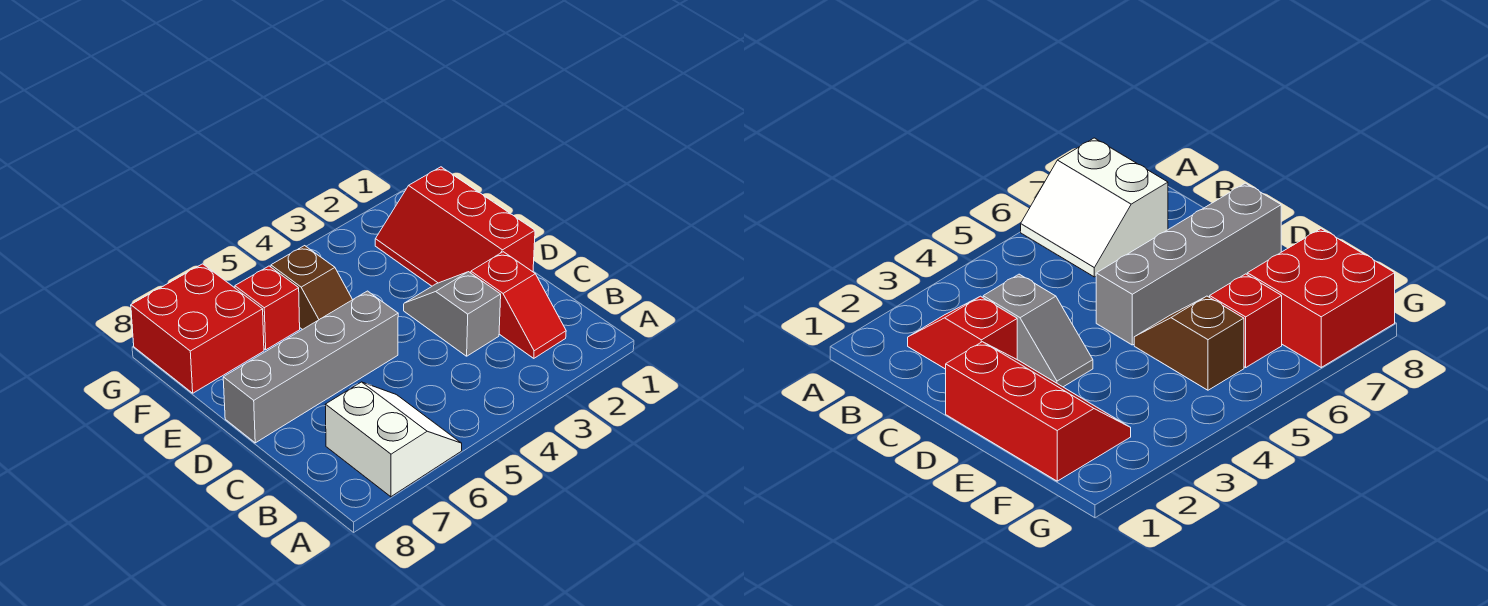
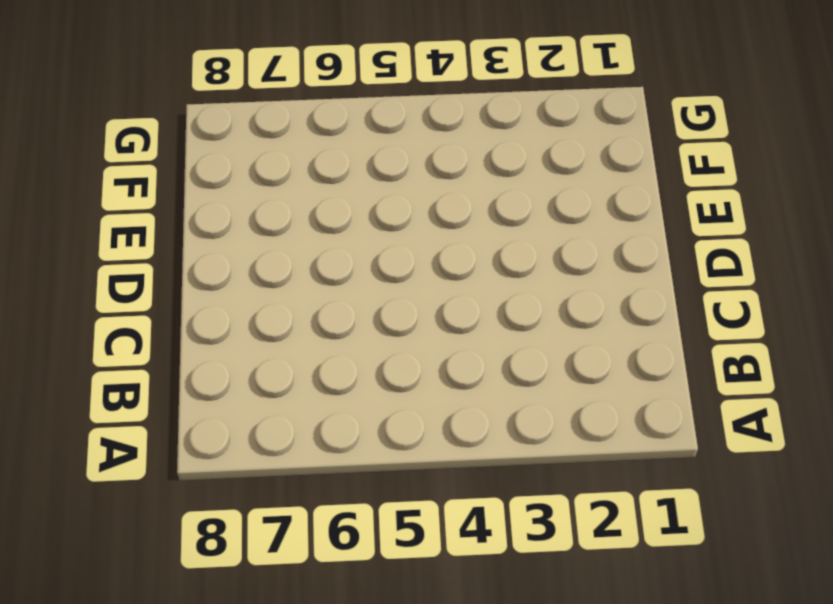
none -> white slope A6:B7 level 1 top 7
none -> red slope B2:C2 level 1 top C

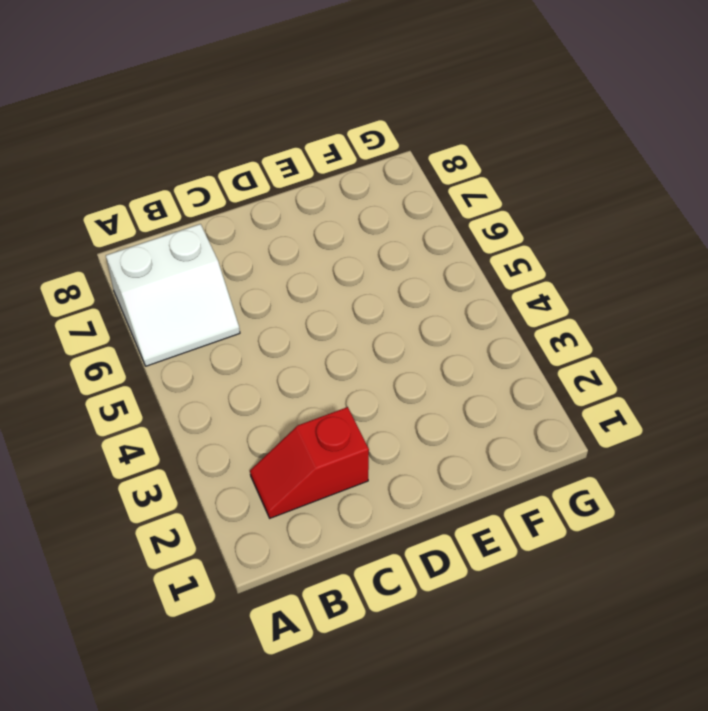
none -> grey slope C3:D3 level 1 top C
none -> red slope D1:F2 level 1 top 1

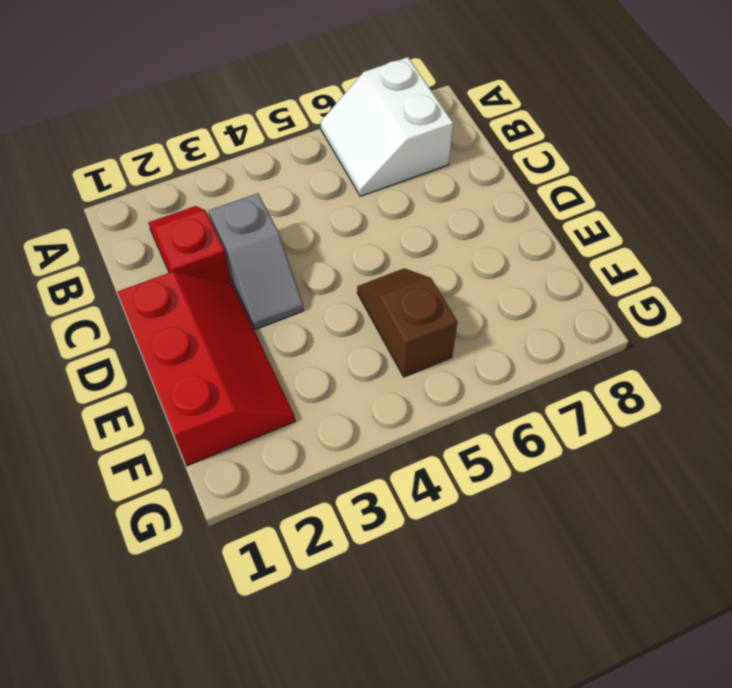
none -> grey brick D5:D8 level 1
none -> red brick F6 level 1

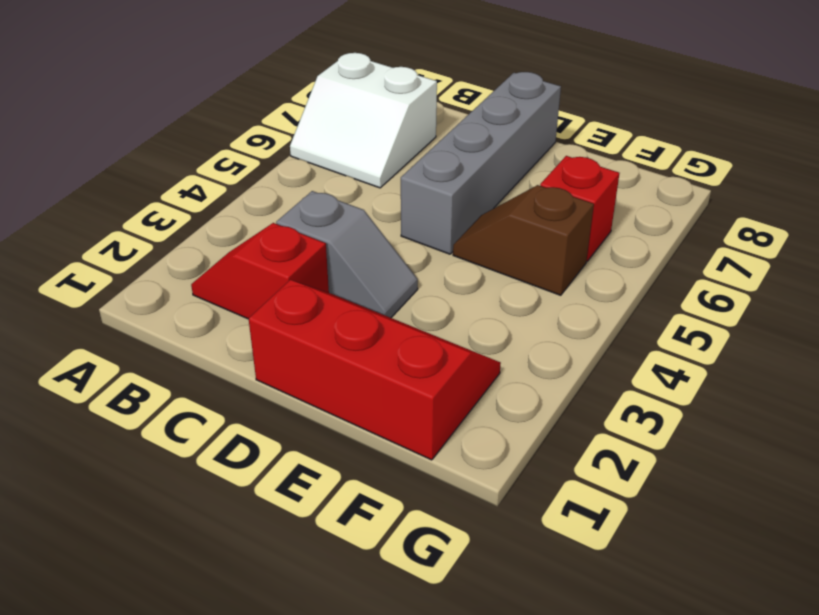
none -> red brick F7:G8 level 1

